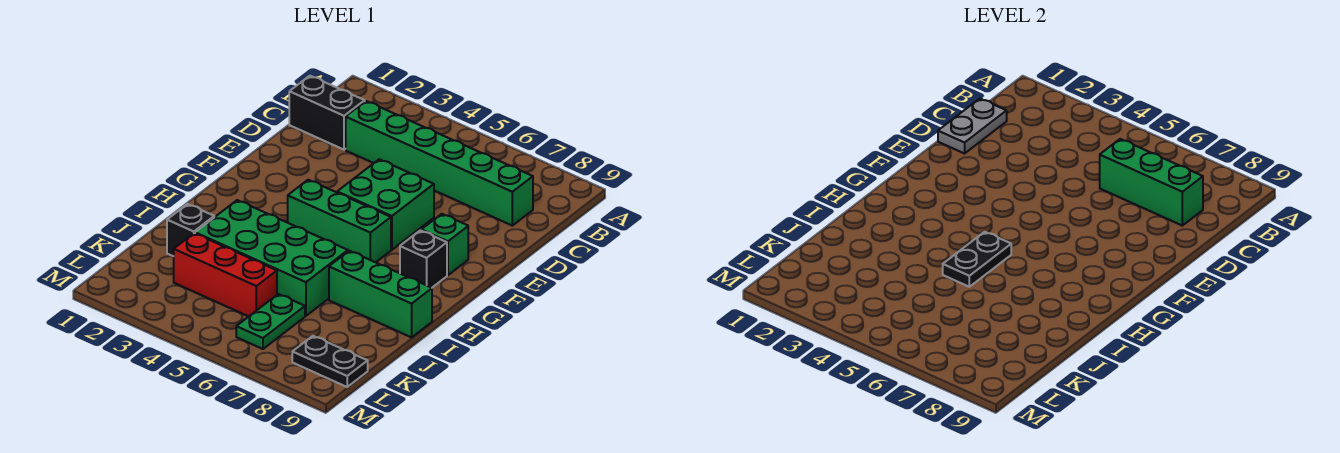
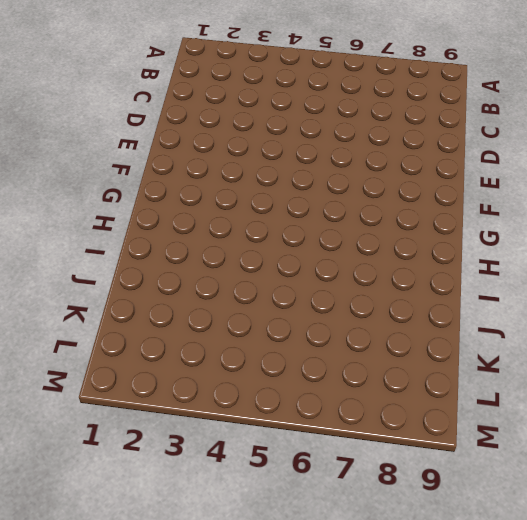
none -> black brick C1:C2 level 1
none -> green brick C3:C8 level 1
none -> green brick E5:F6 level 1

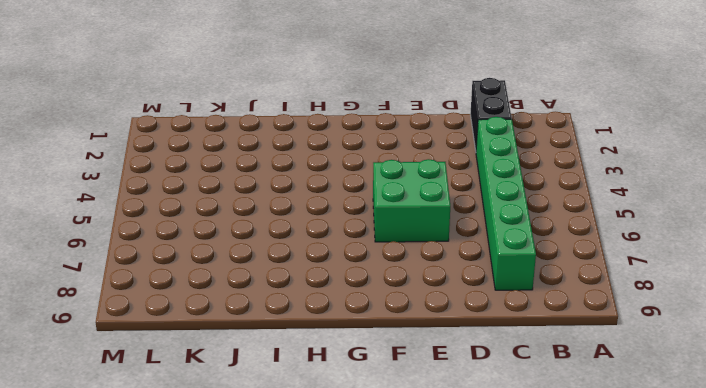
none -> green brick F8 level 1
none -> green brick G4:G6 level 1
none -> black brick G8 level 1

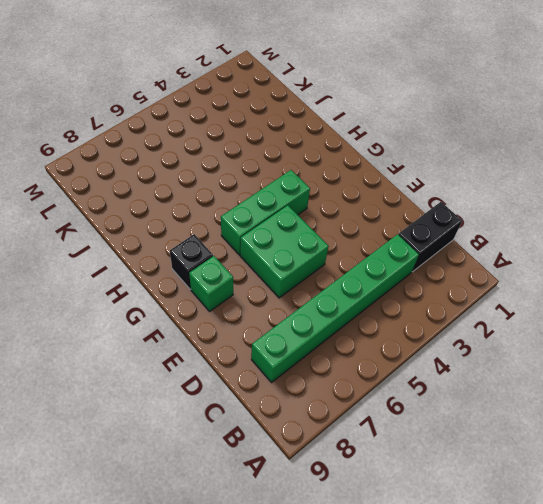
none -> green brick I3:J6 level 1
none -> green brick I7:I9 level 1
none -> black brick J2 level 1

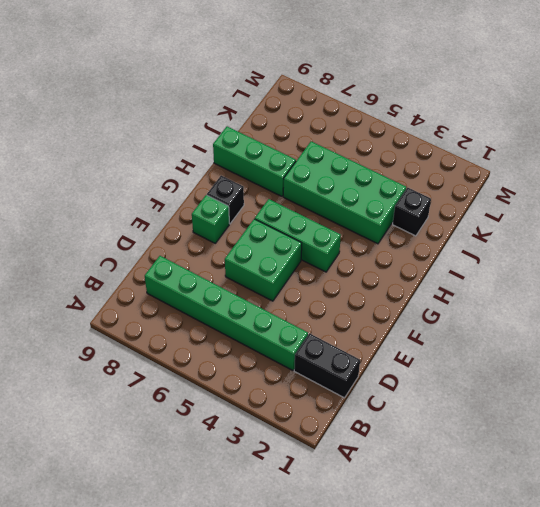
none -> red brick K3:K5 level 1
none -> green plate K6:L6 level 1
none -> black plate L8:L9 level 1

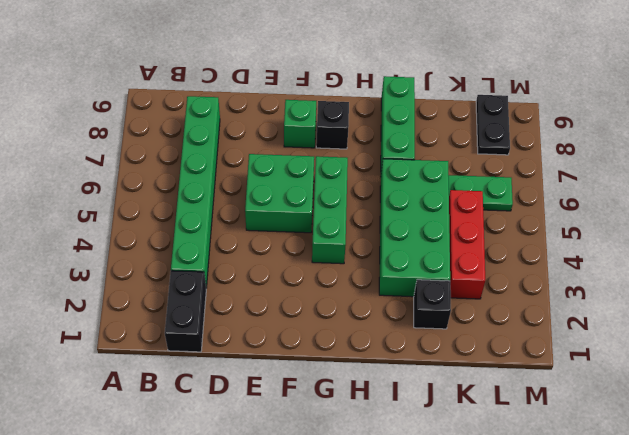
none -> grey plate C1:D1 level 2
none -> green brick C6:C8 level 2
none -> black plate H5:I5 level 2

